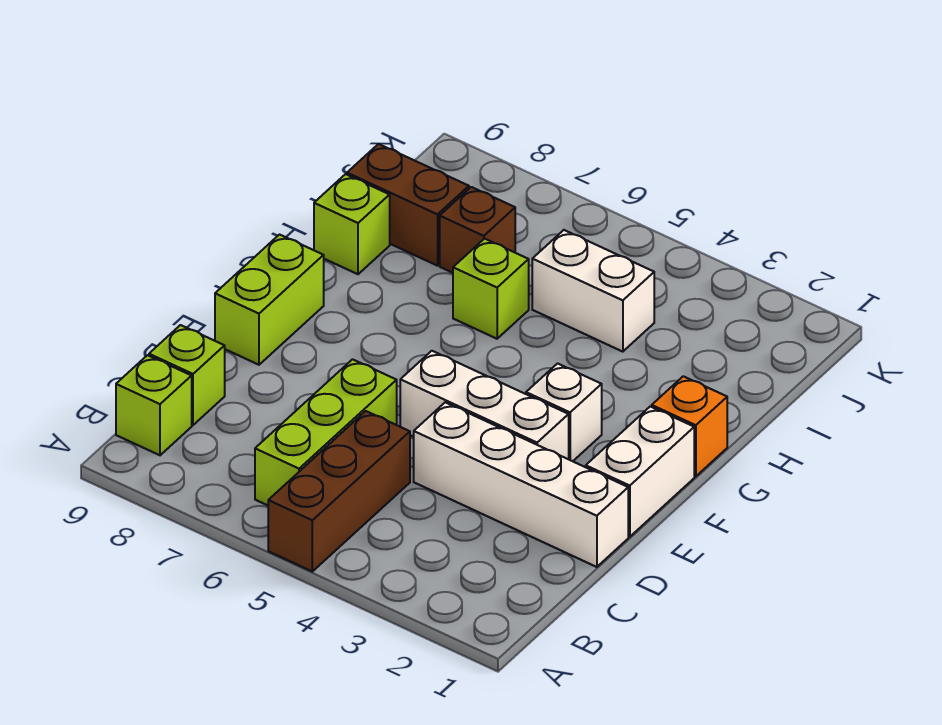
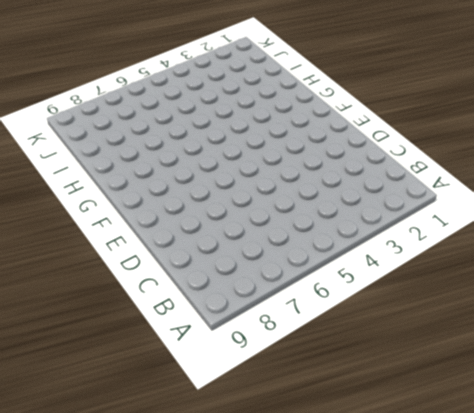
none -> brown brick A5:C5 level 1
none -> lime brick B6:D6 level 1
none -> lime brick B9 level 1

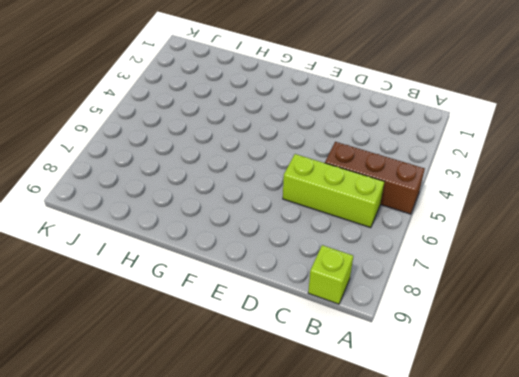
none -> lime brick C9 level 1
none -> white brick D1:D4 level 1
none -> white brick E1:F1 level 1

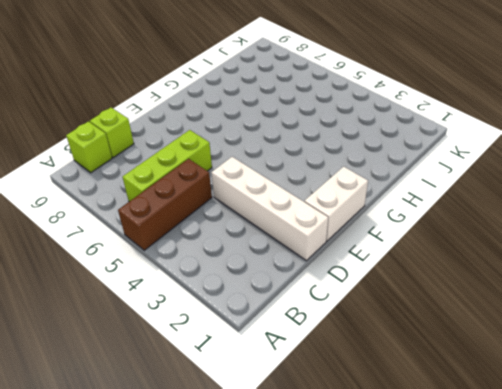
none -> white brick E3:E5 level 1
none -> lime brick E9:F9 level 1
none -> white brick F3 level 1

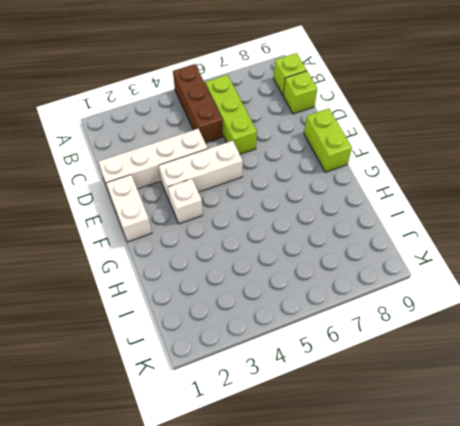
none -> orange brick G1 level 1
none -> lime brick H6 level 1
none -> lime brick H9 level 1

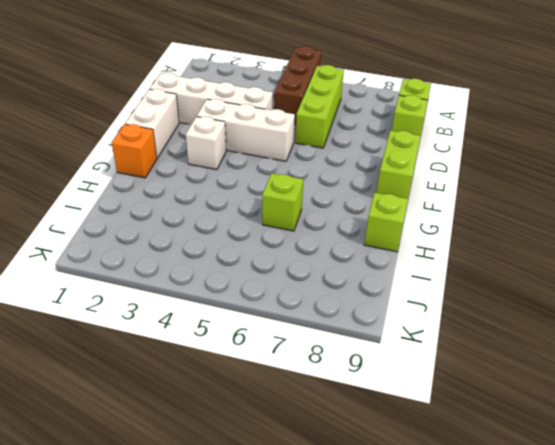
none -> white brick I4:I5 level 1
none -> brown brick I7 level 1
none -> brown brick I8:I9 level 1

